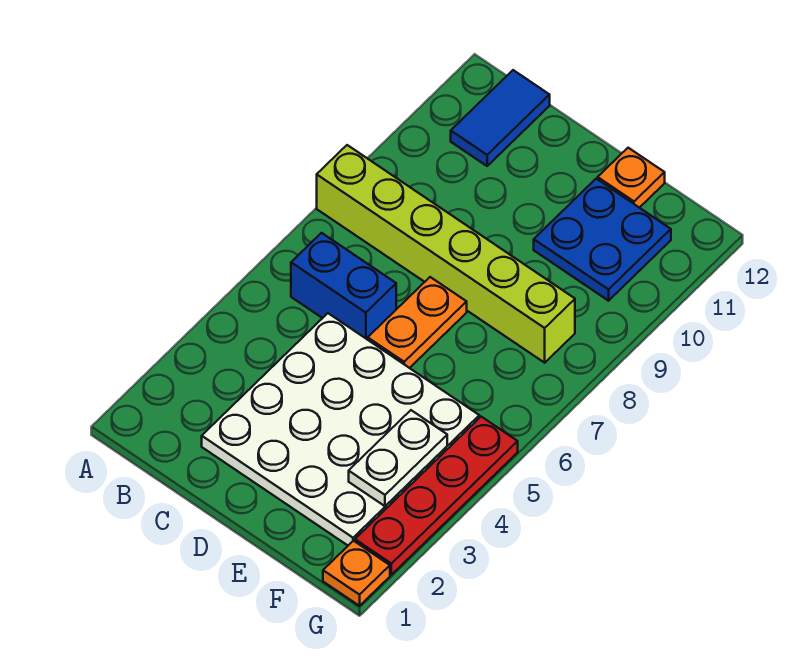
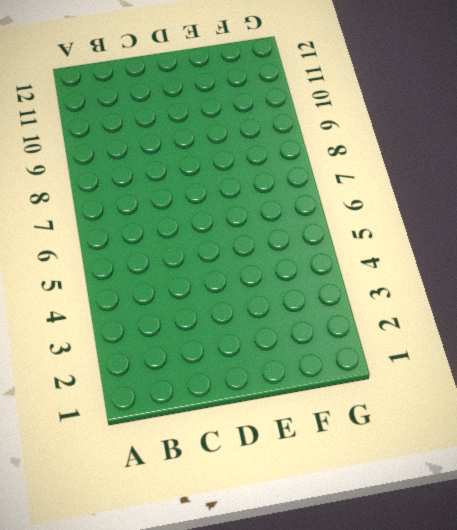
none -> lime brick A8:F8 level 1
none -> blue brick B6:C6 level 1

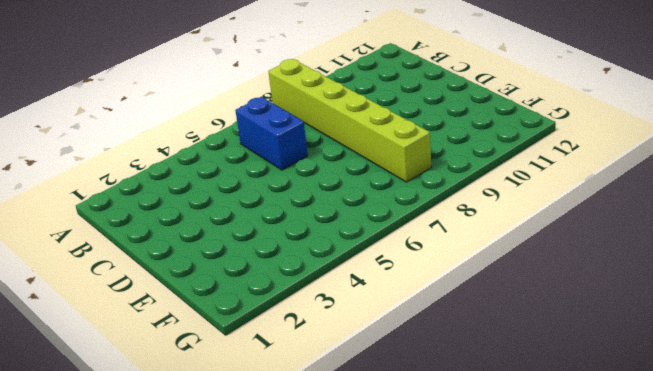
none -> blue tile B11:B12 level 1
none -> white plate C2:F5 level 1

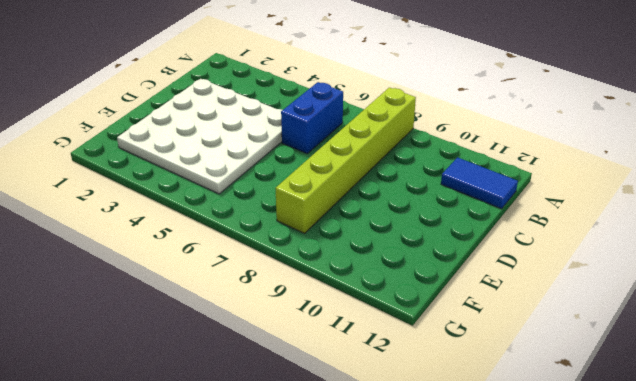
none -> orange plate D6:D7 level 1
none -> blue plate E10:F11 level 1

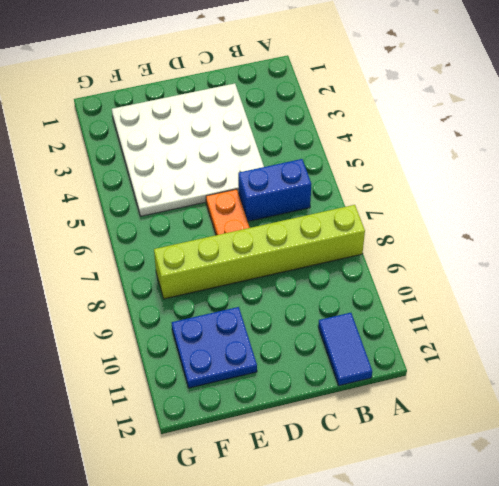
none -> orange plate E12 level 1
none -> orange plate G1 level 1

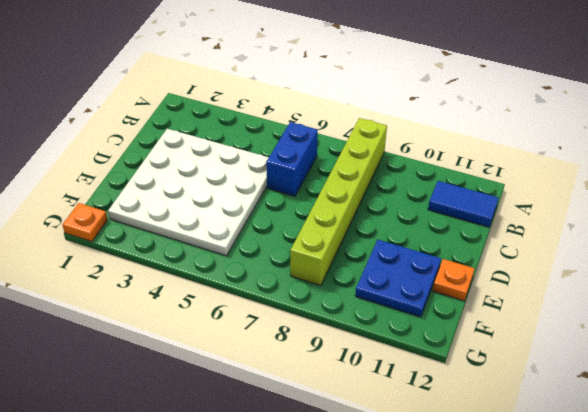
none -> orange plate D6:D7 level 1
none -> red plate G2:G5 level 1

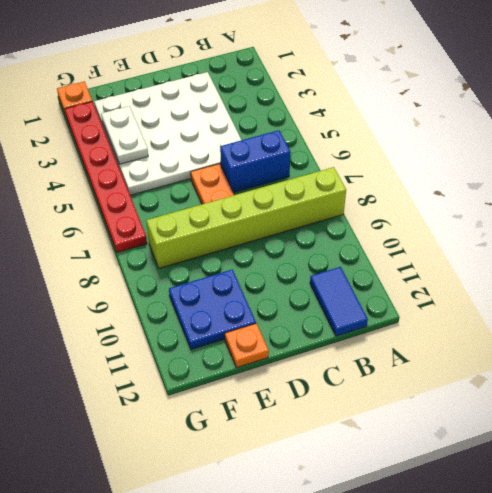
red plate G2:G7 level 1 -> red plate G2:G5 level 1

